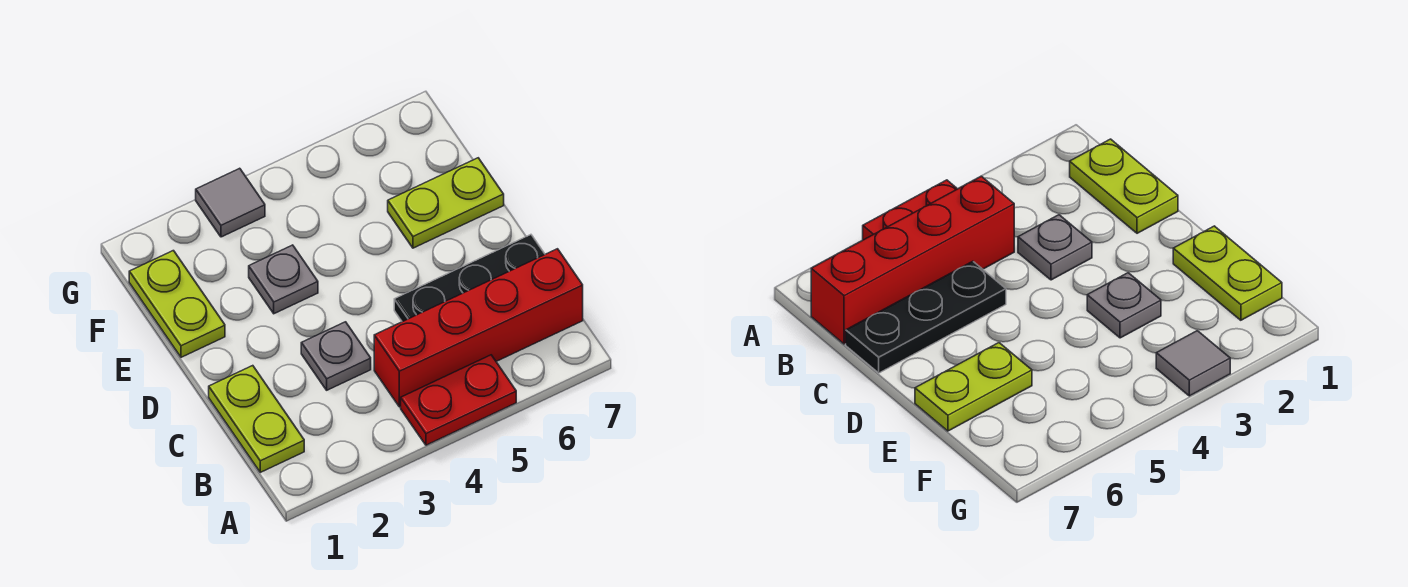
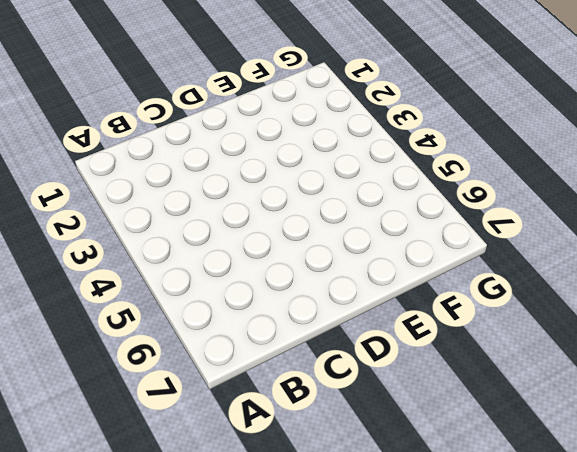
none -> red plate A4:A5 level 1
none -> lime plate B1:C1 level 1

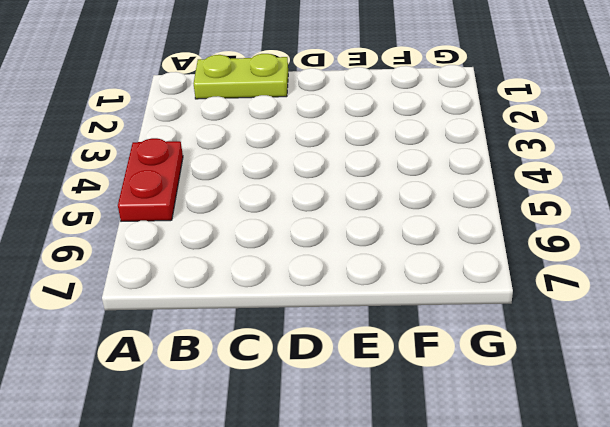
none -> red brick B4:B7 level 1
none -> grey plate C3 level 1

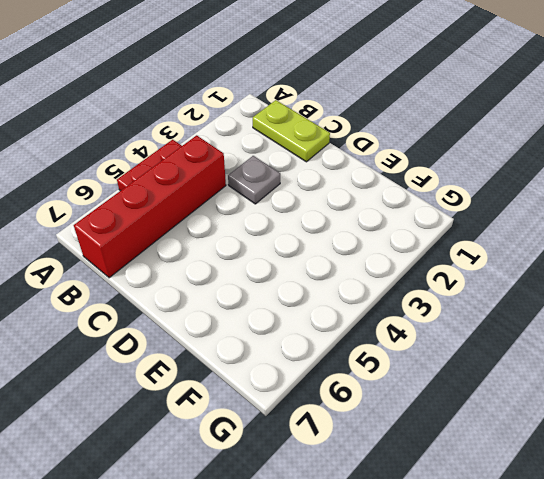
none -> black plate C5:C7 level 1
none -> lime plate E1:F1 level 1

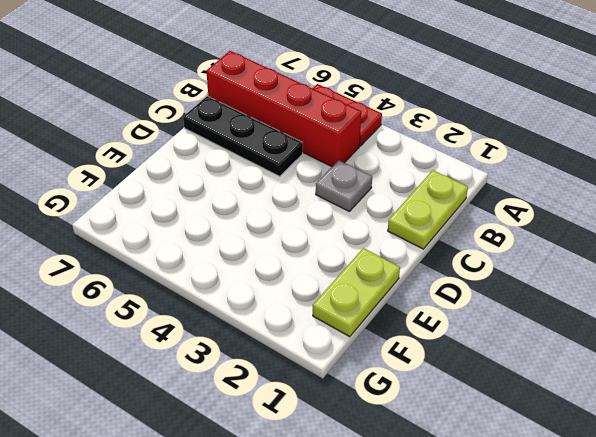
none -> grey plate E3 level 1
none -> lime plate E6:E7 level 1

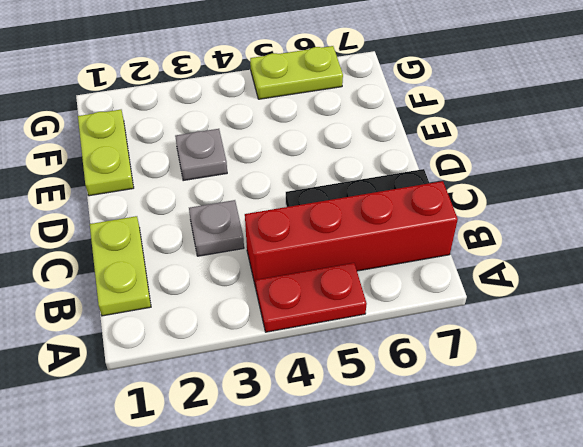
lime plate G5:G6 level 1 -> lime plate E6:E7 level 1
none -> grey tile G3 level 1

